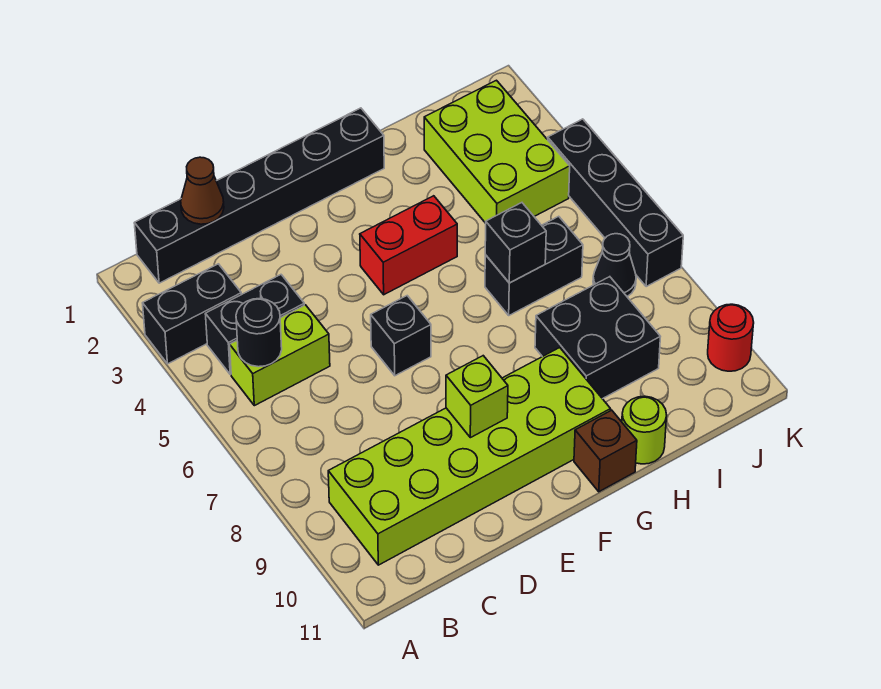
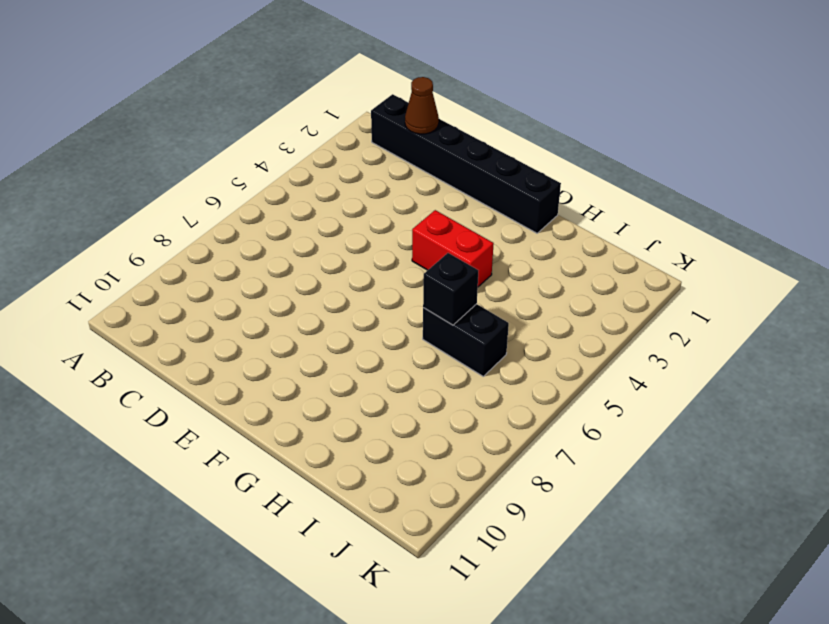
none -> black brick A3:B3 level 1
none -> black brick B4:C4 level 1
none -> lime brick B5:C5 level 1

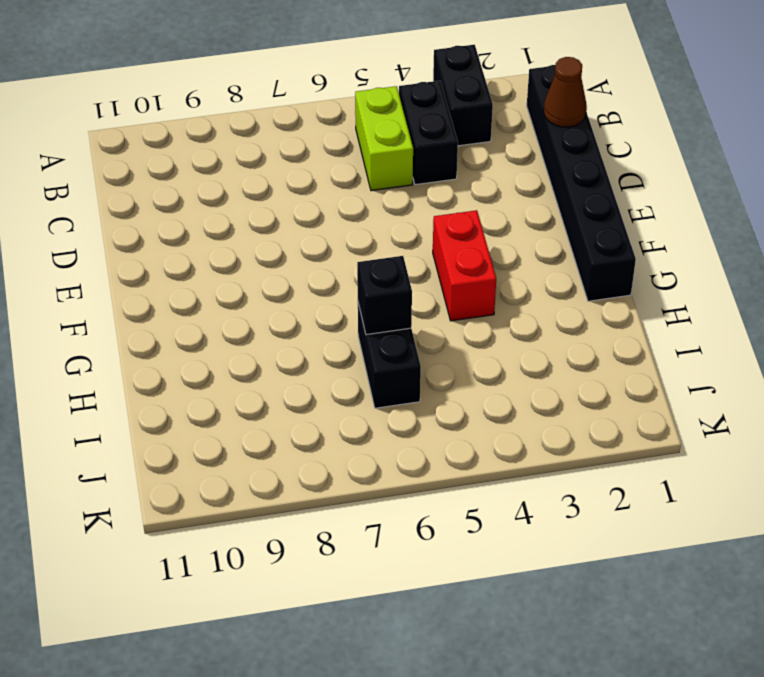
none -> lime brick B9:G10 level 1
none -> black brick E6 level 1
none -> brown brick G11 level 1

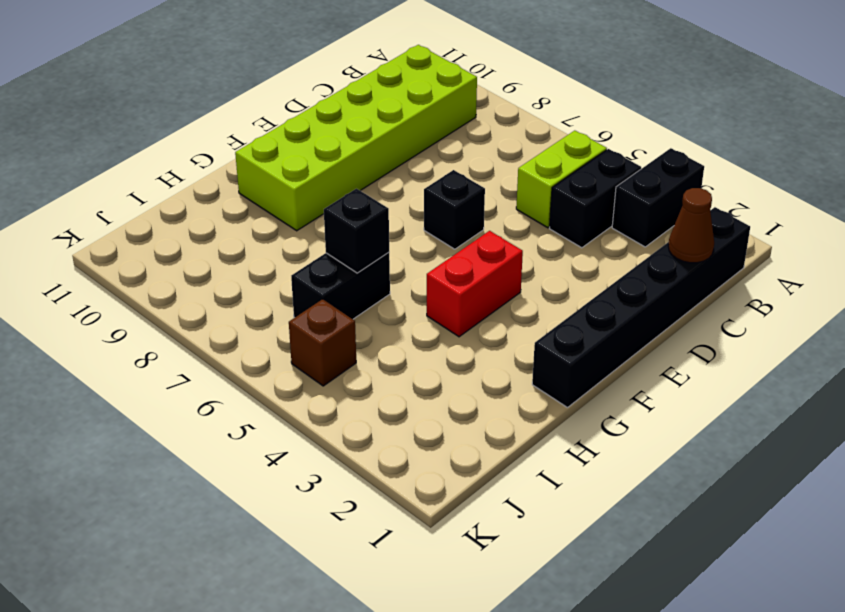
brown brick J5 level 1 -> brown brick G11 level 1
none -> black brick H8:I9 level 1
none -> lime round brick H11 level 1
none -> lime brick I2:J4 level 1

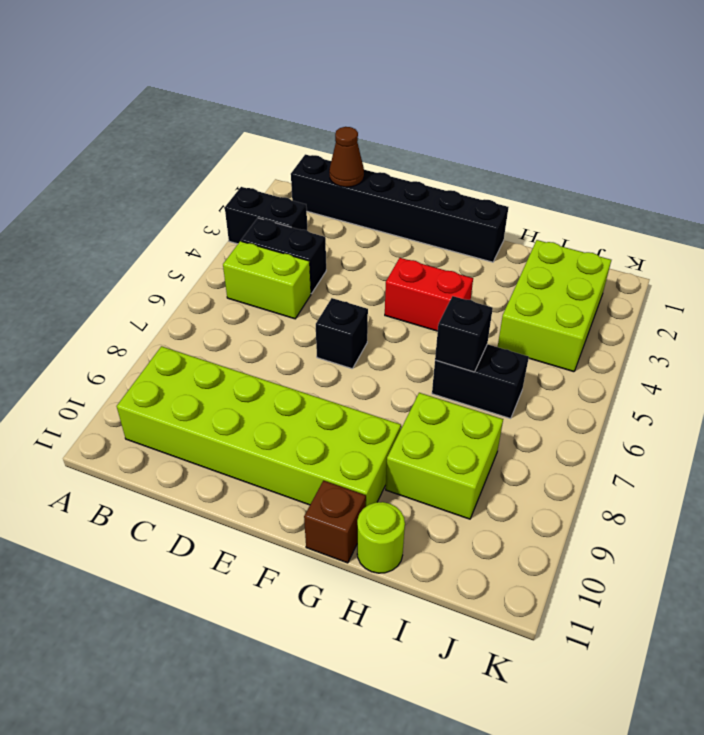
lime brick H8:I9 level 1 -> black brick H8:I9 level 1
none -> black cone J7 level 1
none -> black brick K4:K7 level 1
none -> red round brick K10 level 1

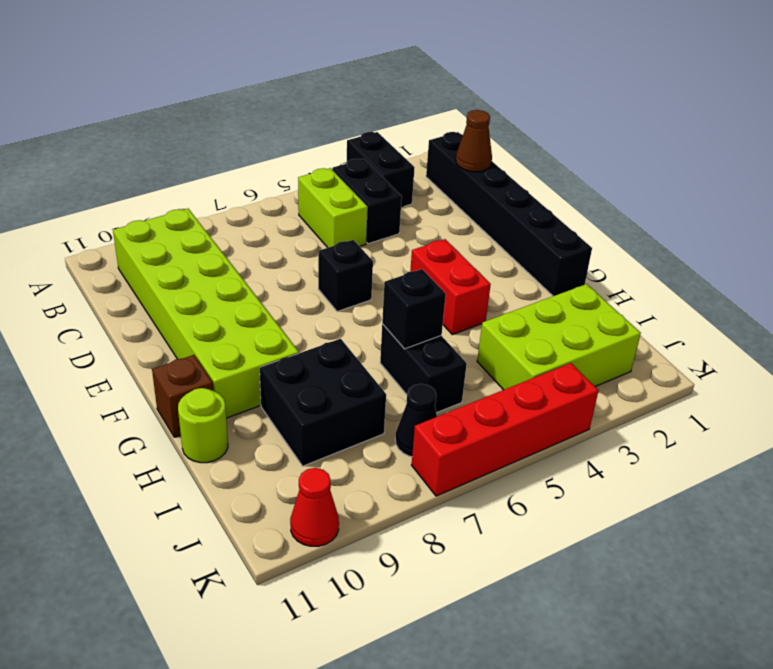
red brick K4:K7 level 1 -> black brick K4:K7 level 1
red cone K10 level 1 -> red round brick K10 level 1
none -> black round brick B5 level 2
none -> lime brick E9 level 2

